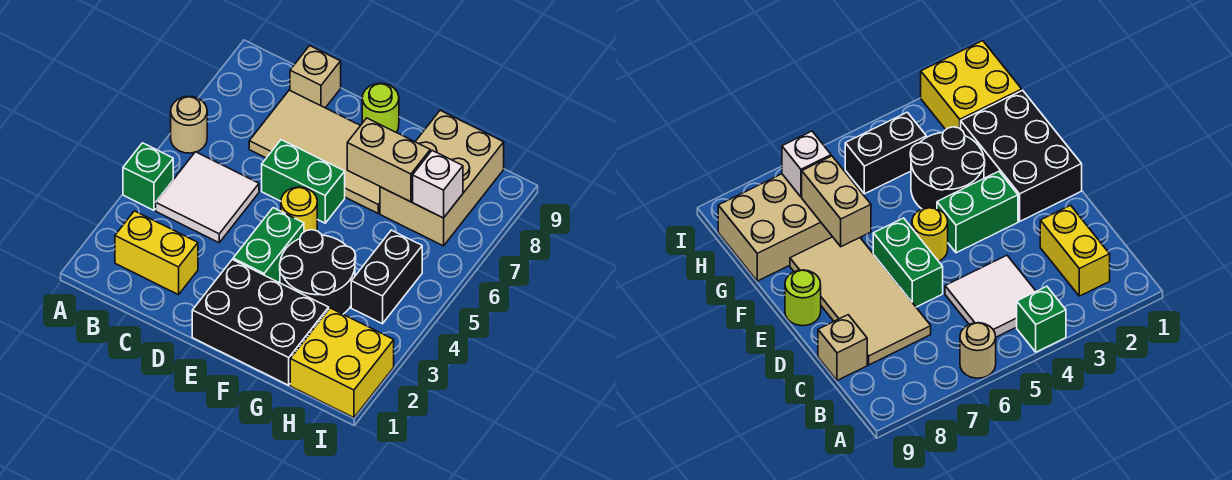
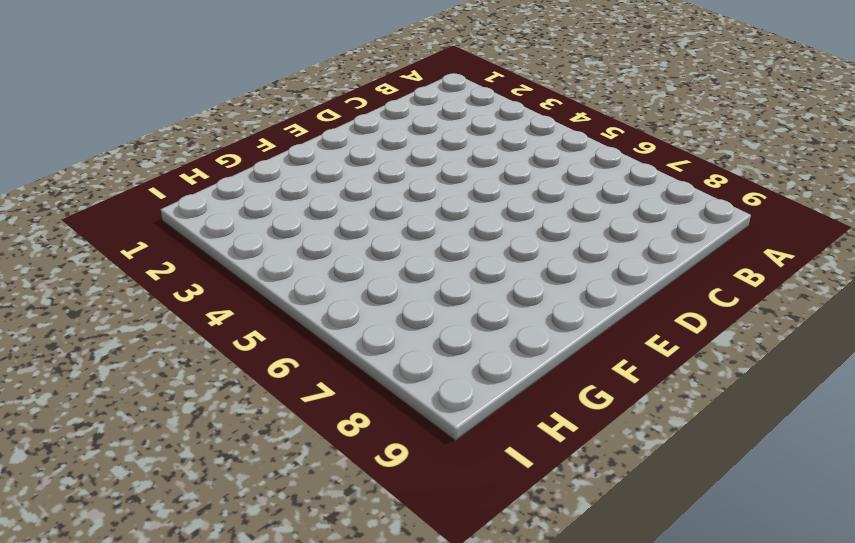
none -> green brick A4 level 1
none -> tan round brick A6 level 1
none -> yellow brick B2:C2 level 1

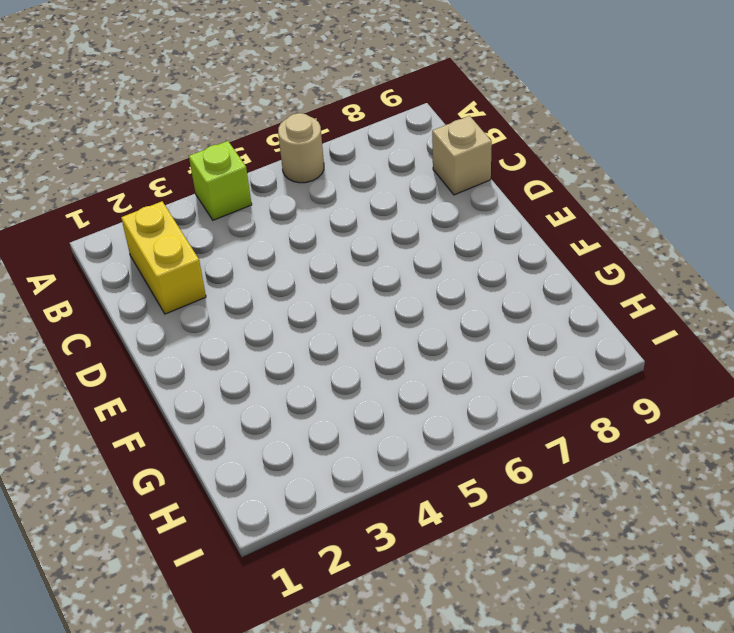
lime brick A4 level 1 -> green brick A4 level 1
none -> white tile B4:C5 level 1
none -> tan tile C7:F8 level 1
none -> green brick D6:E6 level 1

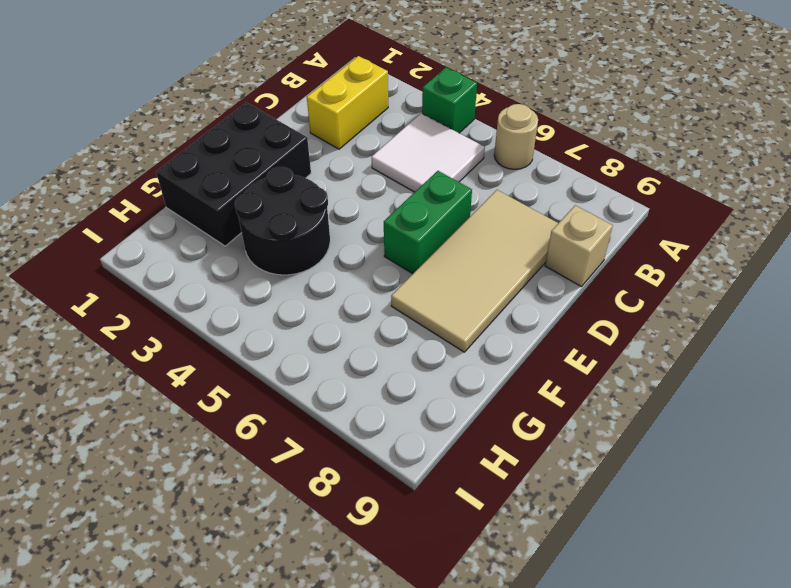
none -> green brick E3:E4 level 1
none -> yellow round brick E5 level 1
none -> lime round brick E9 level 1

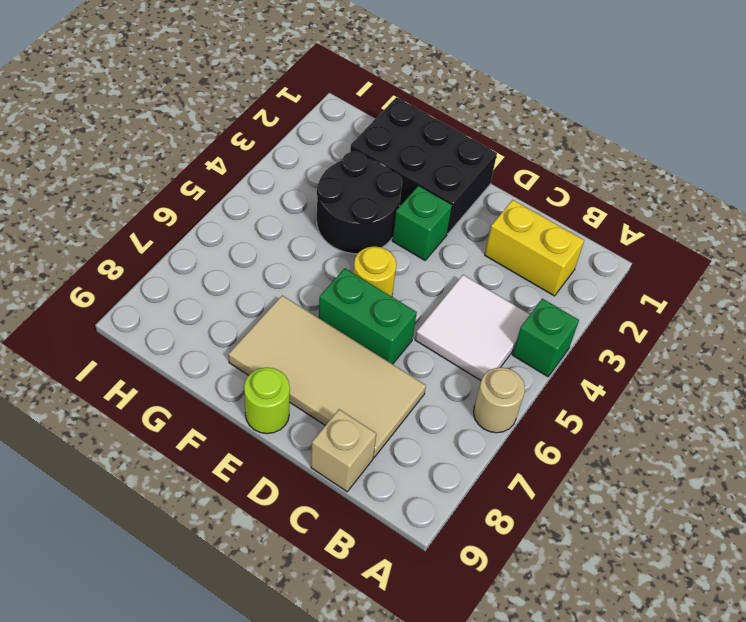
green brick E3 level 1 -> green brick E3:E4 level 1
none -> tan brick G7:H9 level 1
none -> yellow brick H1:I2 level 1
none -> black brick H4:H5 level 1

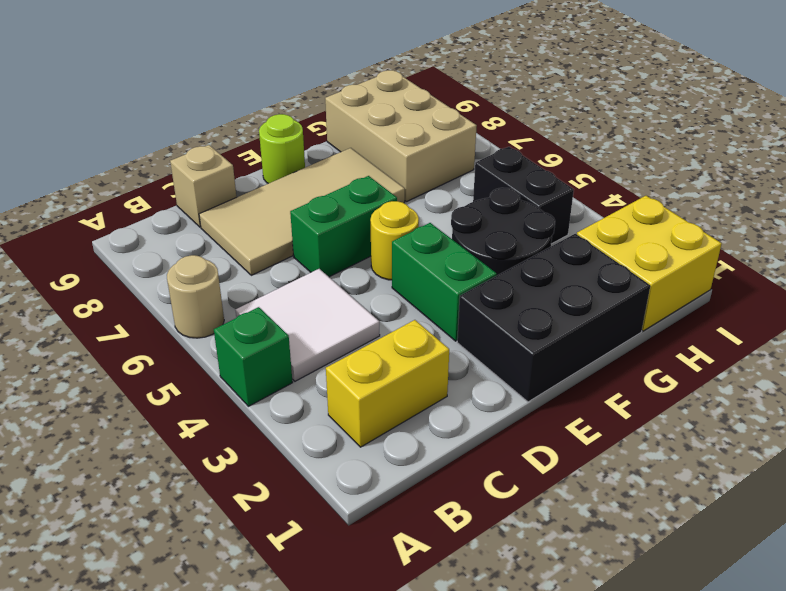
none -> tan brick F7:G7 level 2
none -> white brick H7 level 2

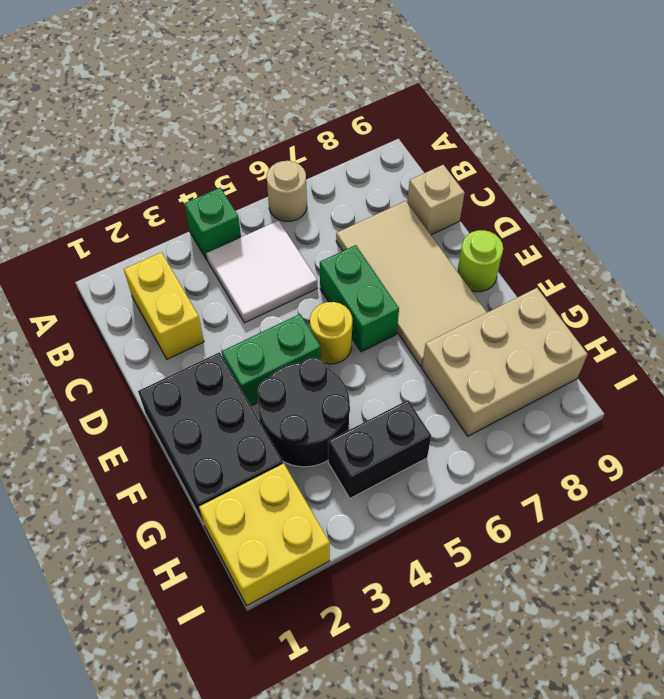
none -> tan brick F7:G7 level 2
none -> white brick H7 level 2

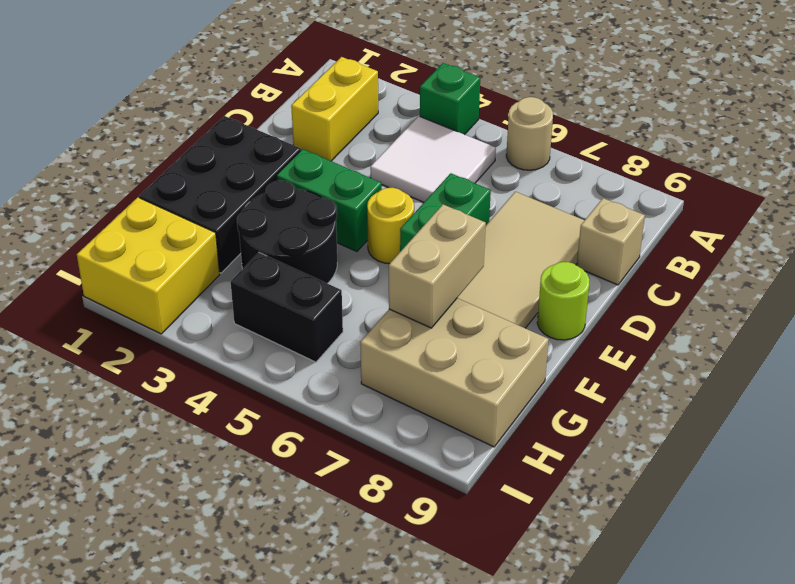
none -> white brick H7 level 2

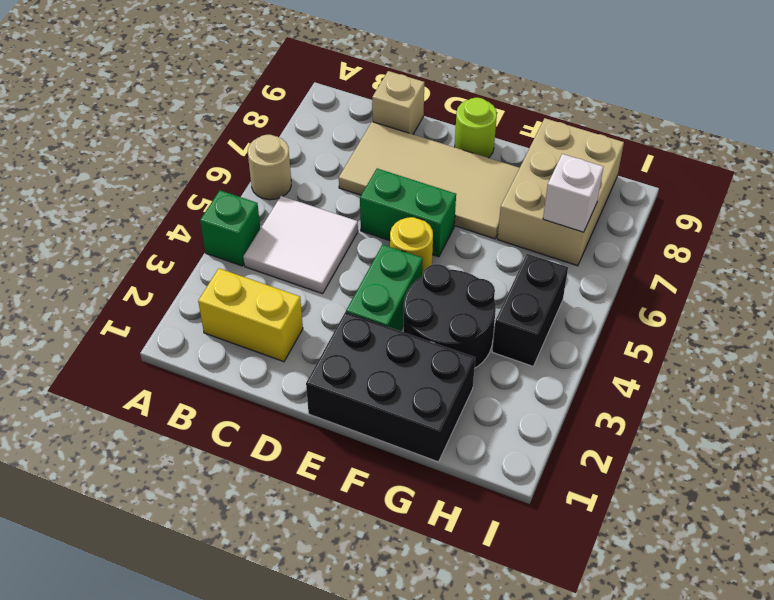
none -> yellow brick H1:I2 level 1
none -> tan brick F7:G7 level 2

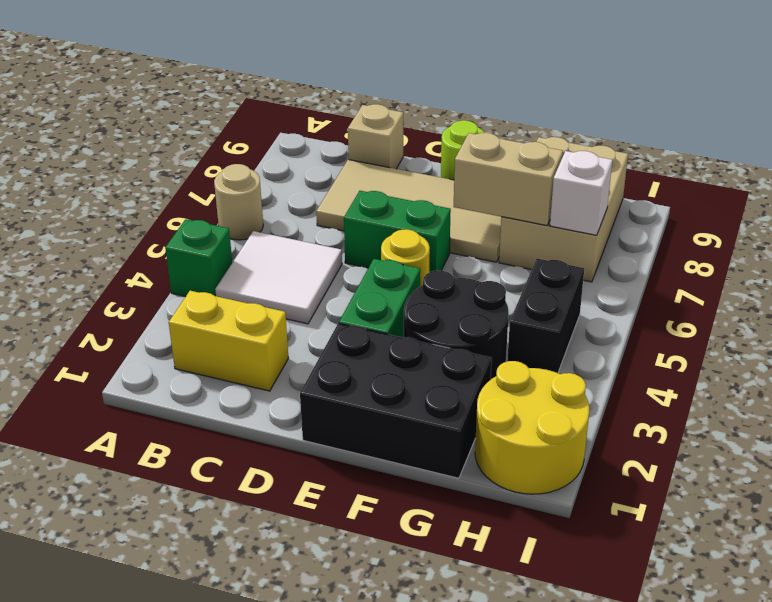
yellow round brick H1:I2 level 1 -> yellow brick H1:I2 level 1

